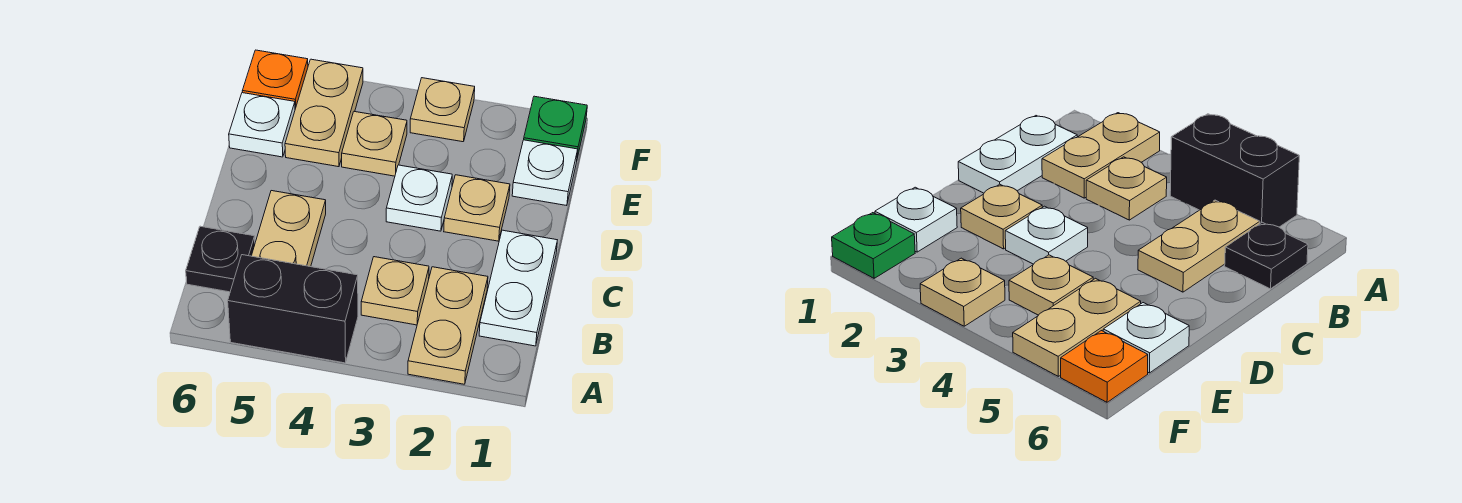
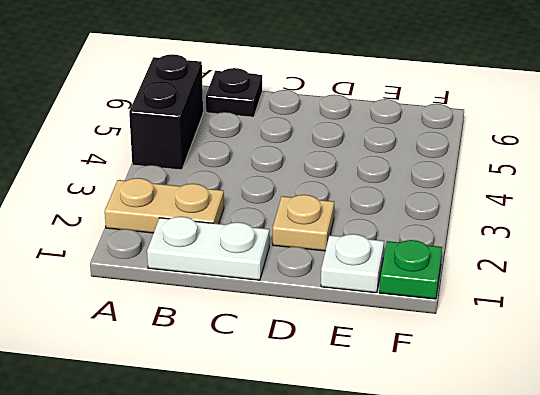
none -> tan plate B3 level 1
none -> tan plate B5:C5 level 1
none -> white plate D3 level 1

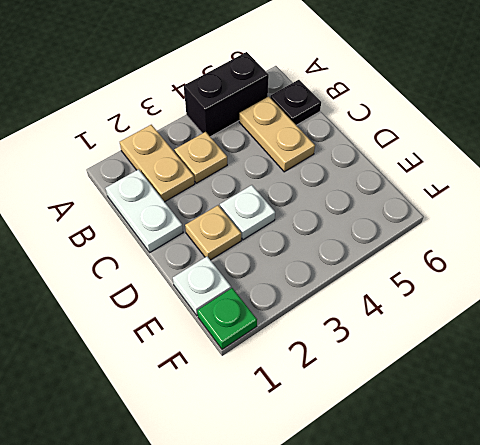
none -> tan plate E4 level 1
none -> tan plate E5:F5 level 1
none -> white plate E6 level 1

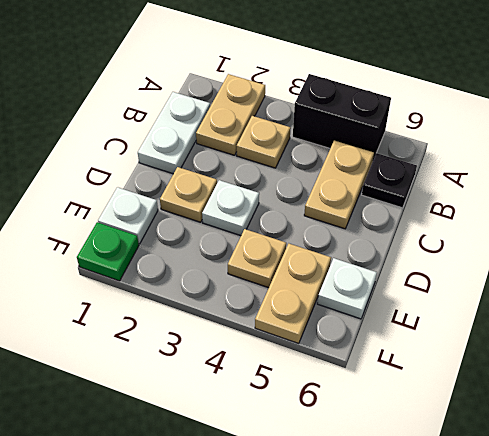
none -> tan plate F3 level 1
none -> orange plate F6 level 1

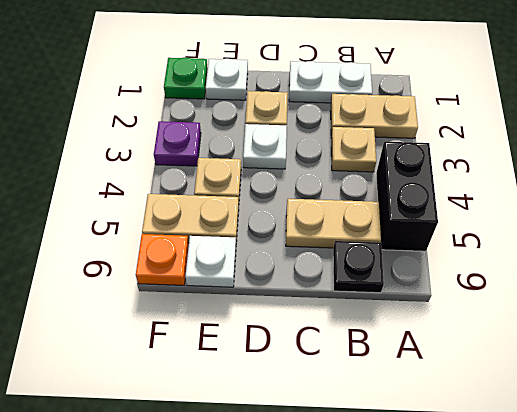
purple plate F3 level 1 -> tan plate F3 level 1

